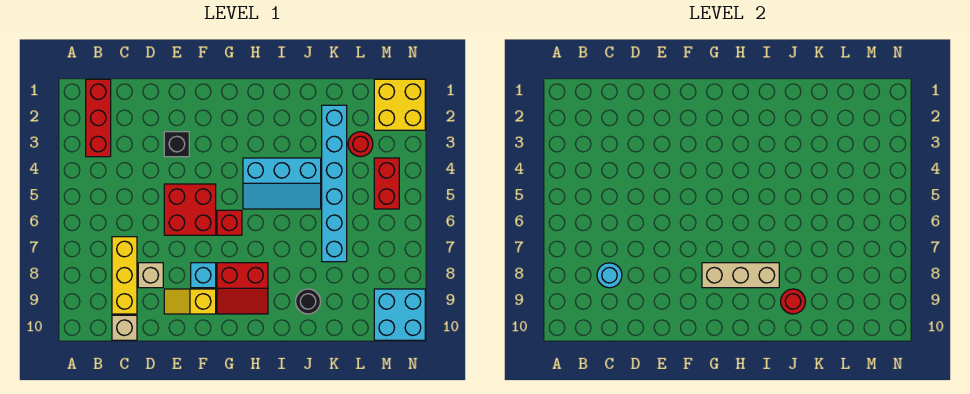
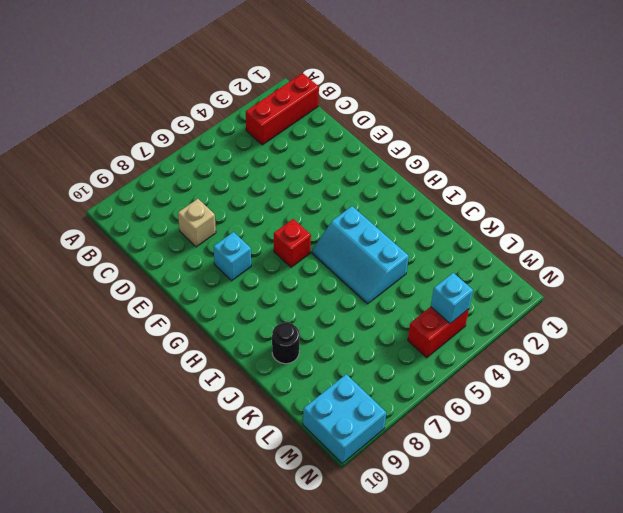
cyan brick M4 level 2 -> none
none -> yellow brick C7:C9 level 1
none -> tan brick C10 level 1
none -> black brick E3 level 1

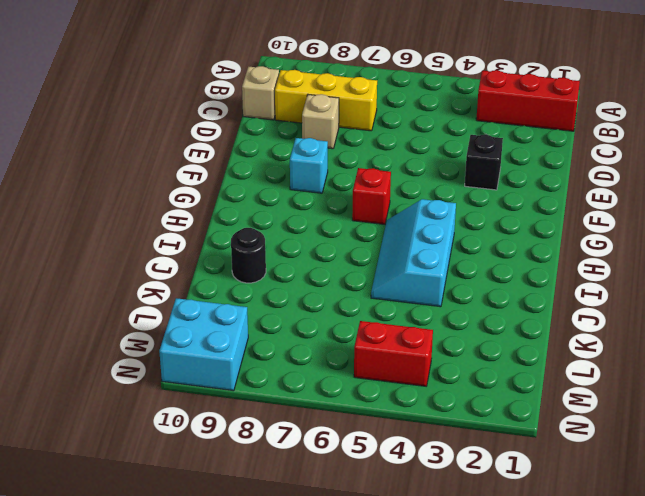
none -> red brick E5:F6 level 1
none -> yellow slope E9:F9 level 1 top F
none -> red slope G8:H9 level 1 top 8

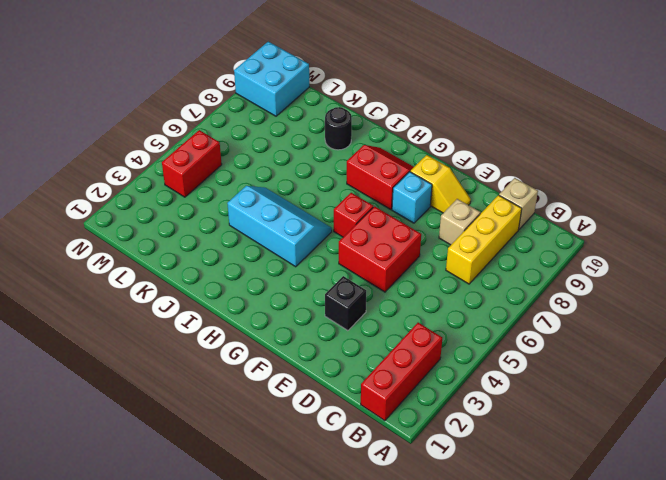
none -> cyan brick K2:K7 level 1
none -> red round brick L3 level 1
none -> yellow brick M1:N2 level 1

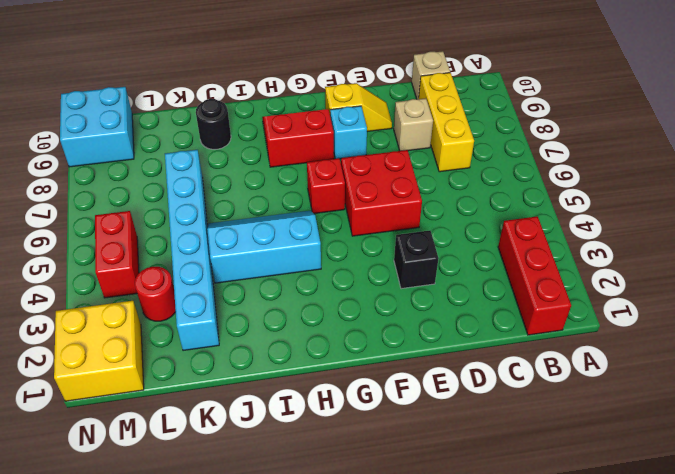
none -> cyan round brick C8 level 2
none -> tan brick G8:I8 level 2
none -> red round brick J9 level 2

